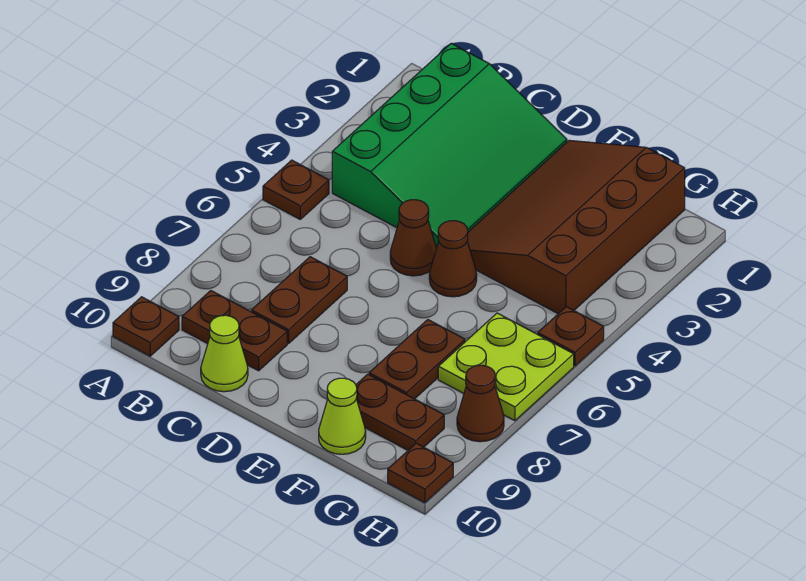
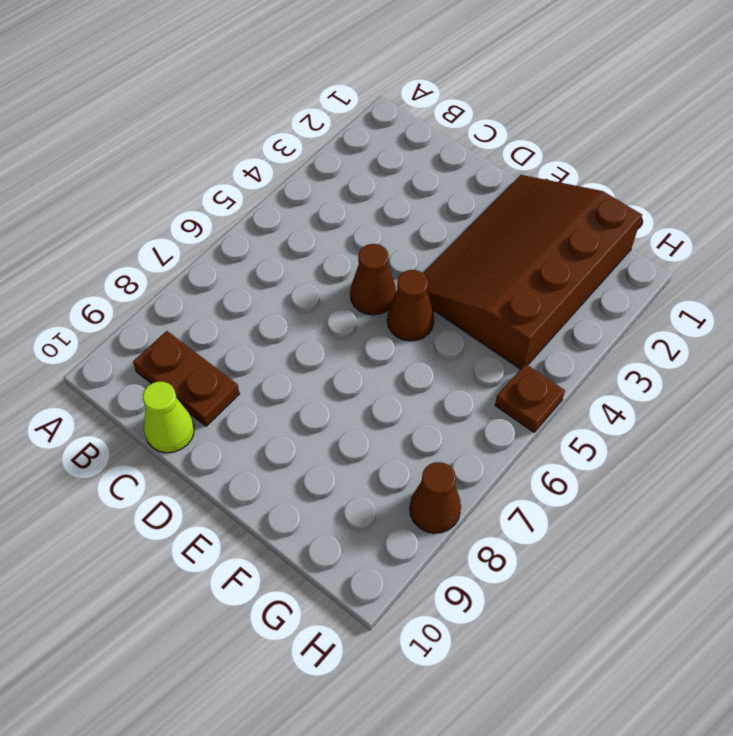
none -> brown plate A5 level 1
none -> brown plate A10 level 1
none -> green slope B1:D4 level 1 top B

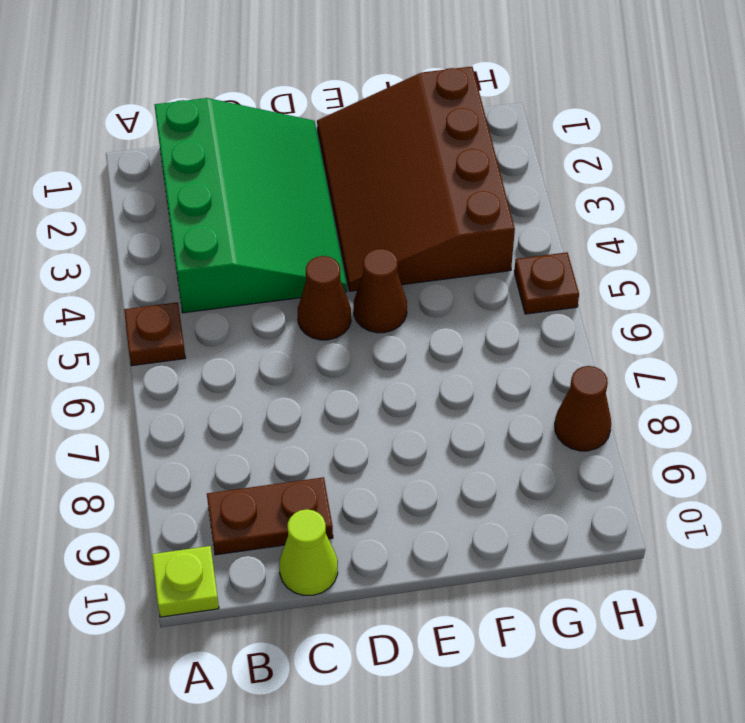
lime plate A10 level 1 -> brown plate A10 level 1
none -> brown plate C7:C8 level 1
none -> brown plate F7:F8 level 1
none -> brown plate F9:G9 level 1

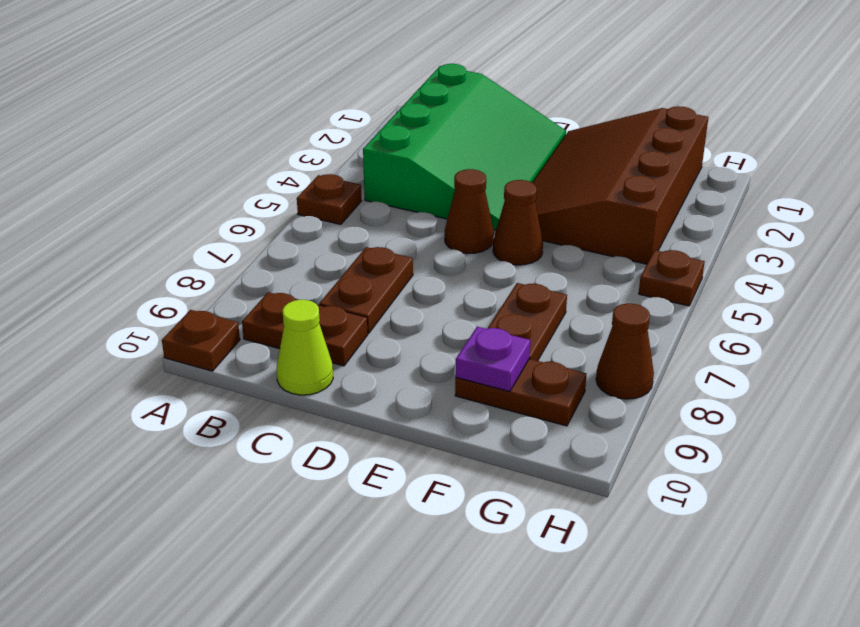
purple plate F9 level 2 -> none
none -> lime cone F10 level 1
none -> lime plate G6:H7 level 1
none -> brown plate H10 level 1

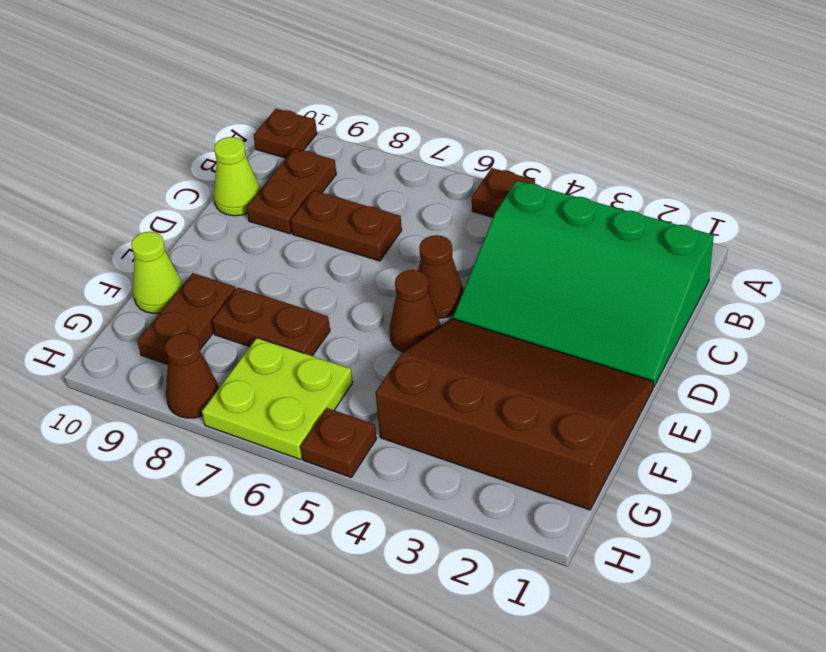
none -> brown plate H10 level 1

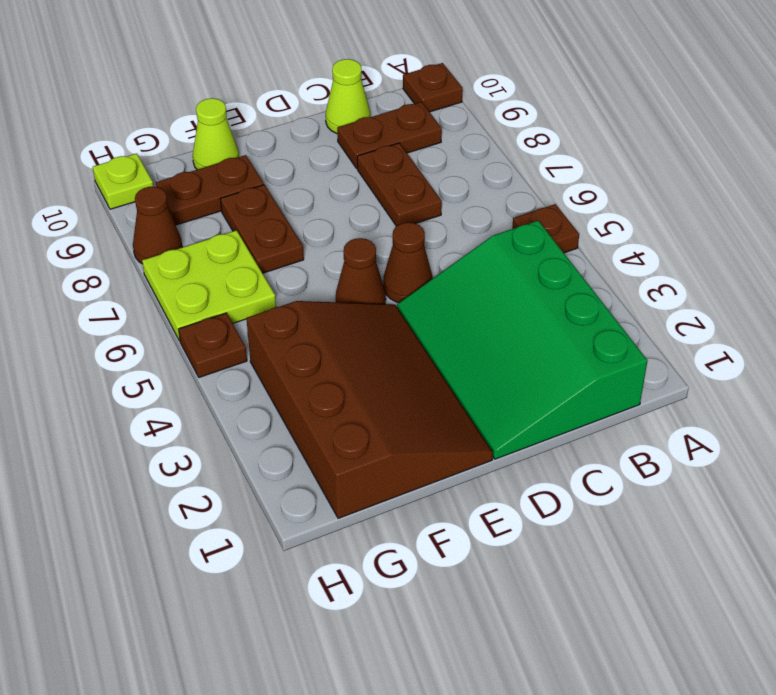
lime plate H10 level 1 -> brown plate H10 level 1

